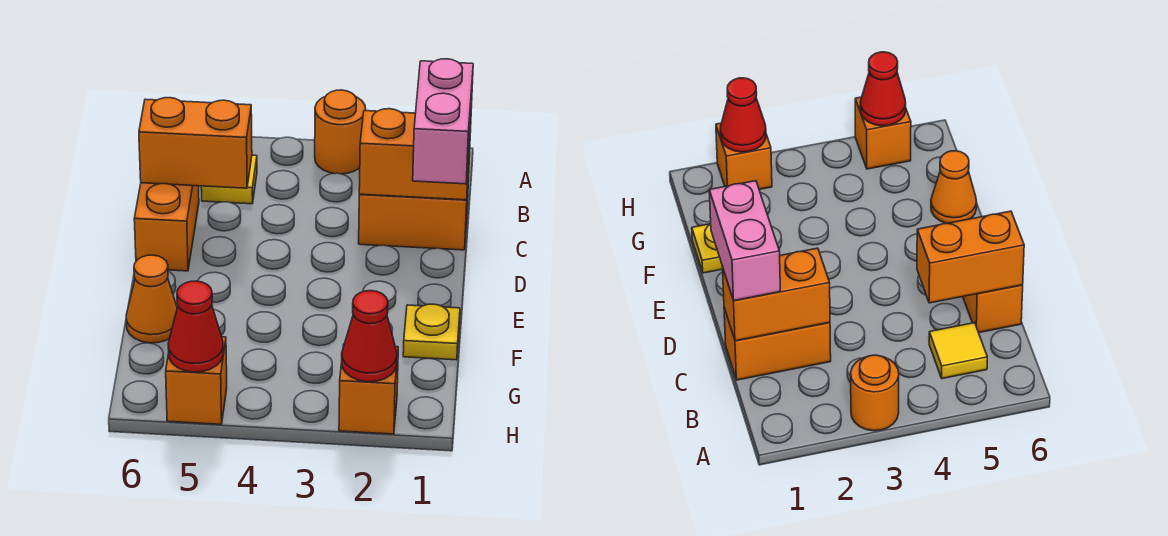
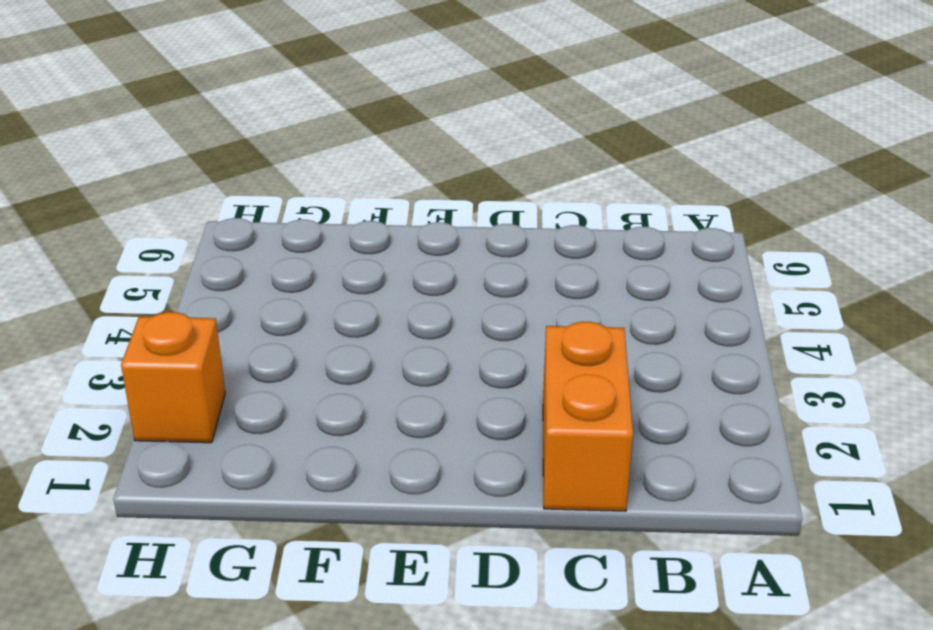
none -> orange round brick A3 level 1
none -> yellow tile B5 level 1
none -> orange brick C6:D6 level 1

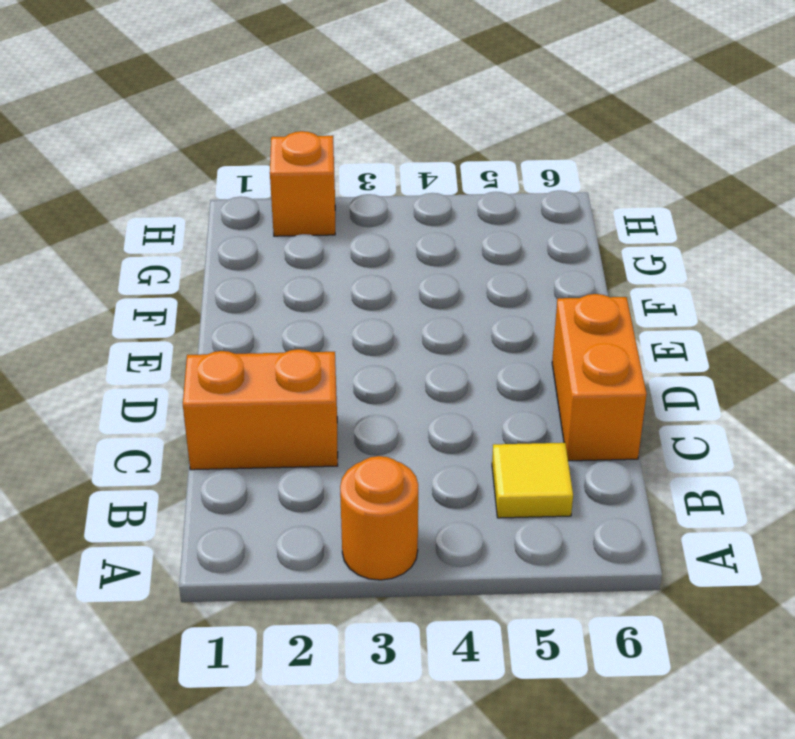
none -> yellow plate F1 level 1
none -> orange cone F6 level 1
none -> orange brick H5 level 1

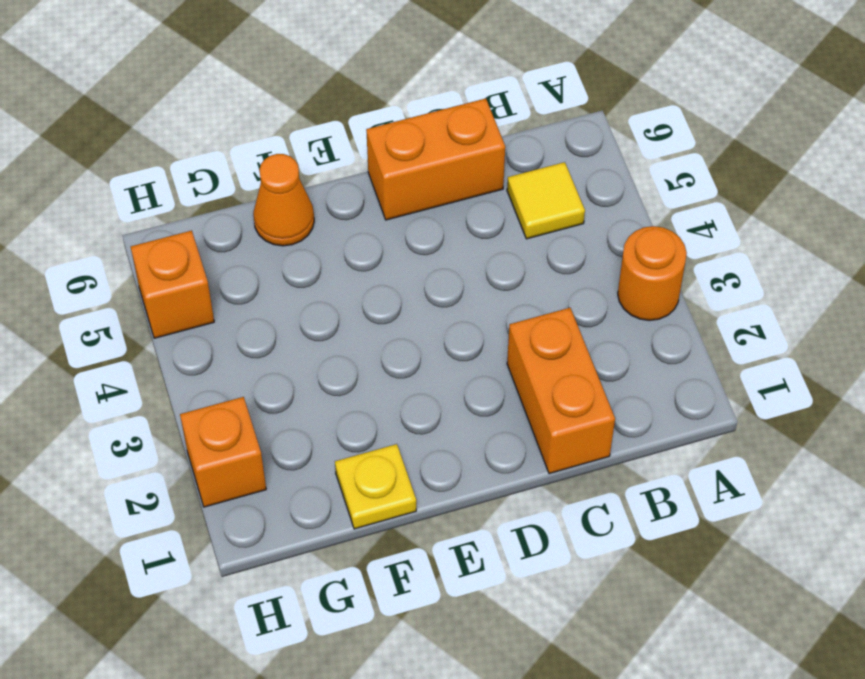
none -> orange brick C1:C2 level 2
none -> orange brick C5:C6 level 2
none -> red cone H2 level 2

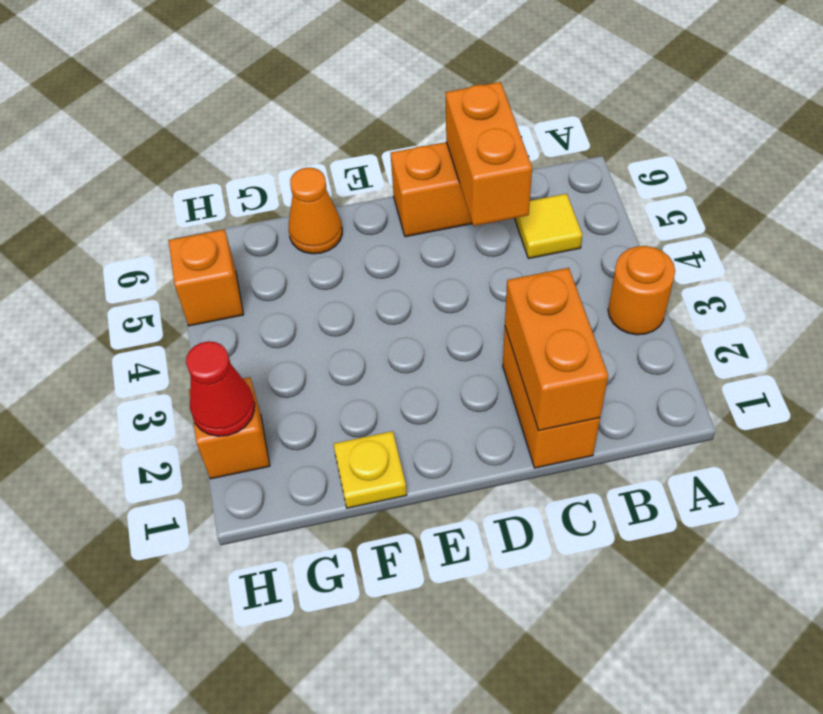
none -> red cone H5 level 2
none -> pink brick C1:D1 level 3

